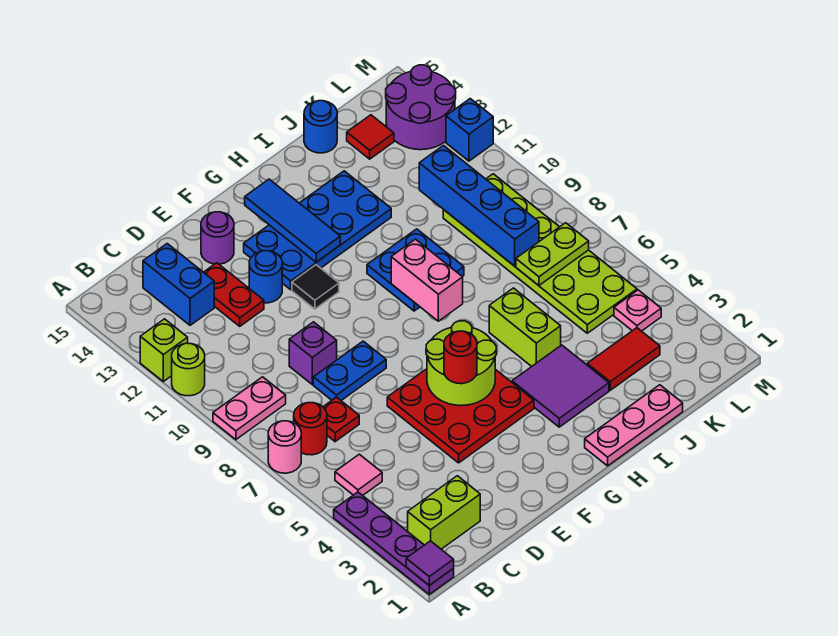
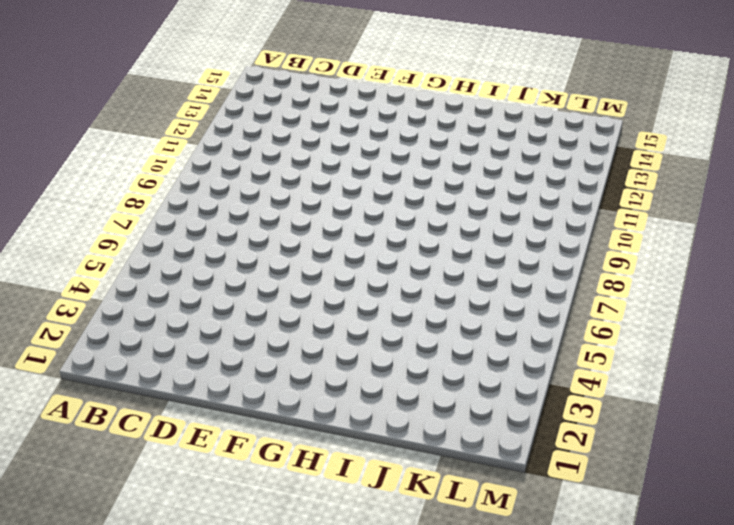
none -> purple plate A1:A4 level 1
none -> pink round brick A7 level 1
none -> pink plate A9:B9 level 1
none -> lime round brick A11 level 1

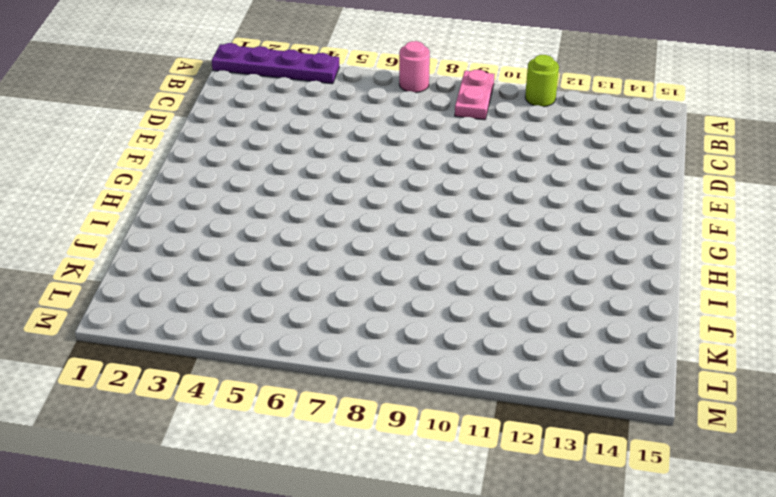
none -> lime brick A12 level 1
none -> lime brick B2:C2 level 1
none -> pink tile B5 level 1
none -> red round brick B7 level 1

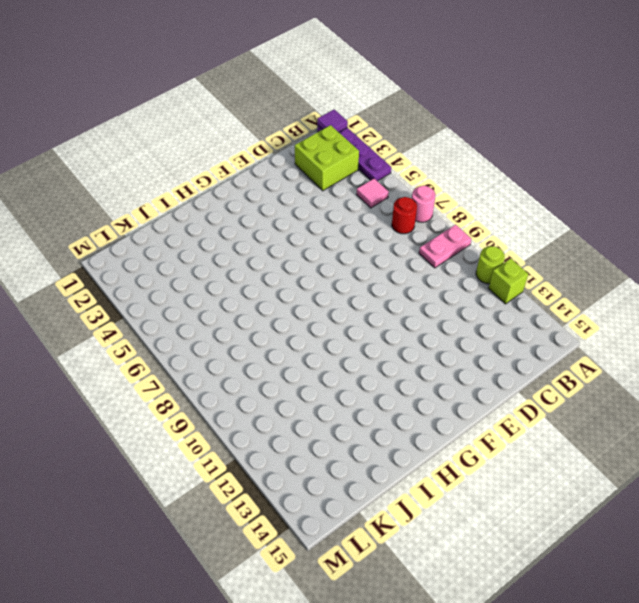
lime brick B2:C3 level 1 -> lime brick B2:C2 level 1
none -> red plate C7 level 1
none -> blue brick C13:C14 level 1
none -> blue plate D8:E8 level 1
none -> purple brick D9 level 1

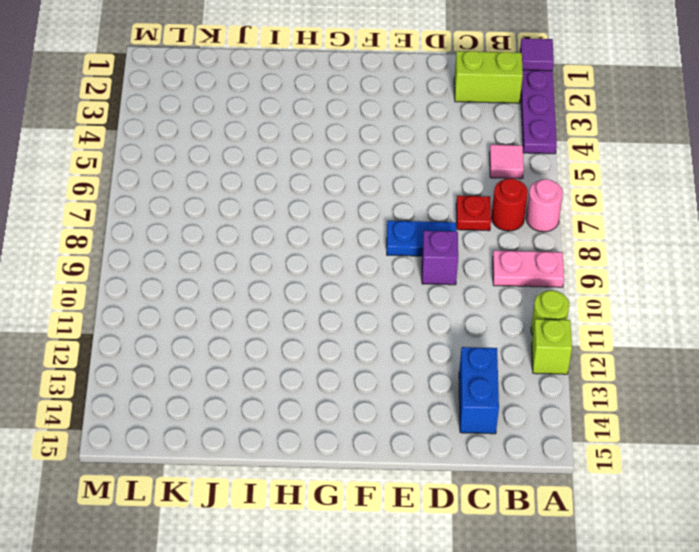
none -> red plate D12:D13 level 1
none -> red plate E4:G6 level 1
none -> blue round brick E12 level 1
none -> purple round brick E14 level 1

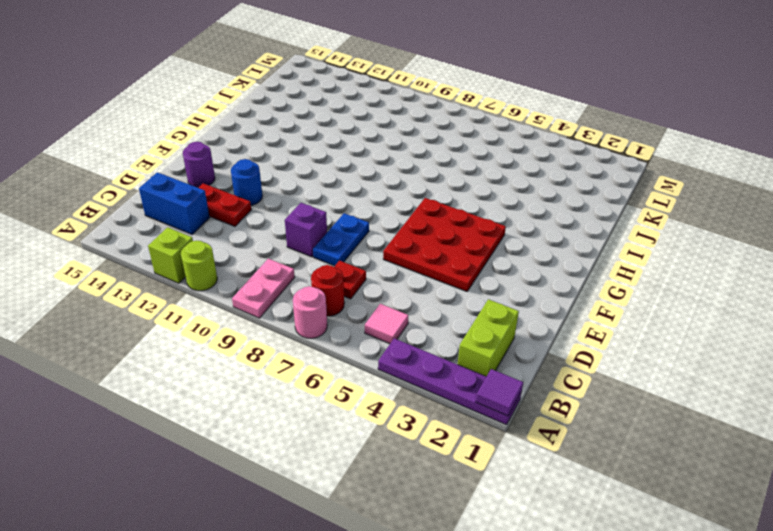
none -> black tile F11 level 1
none -> blue plate F12:I13 level 1
none -> pink plate H1:J1 level 1
none -> purple tile H3:I4 level 1

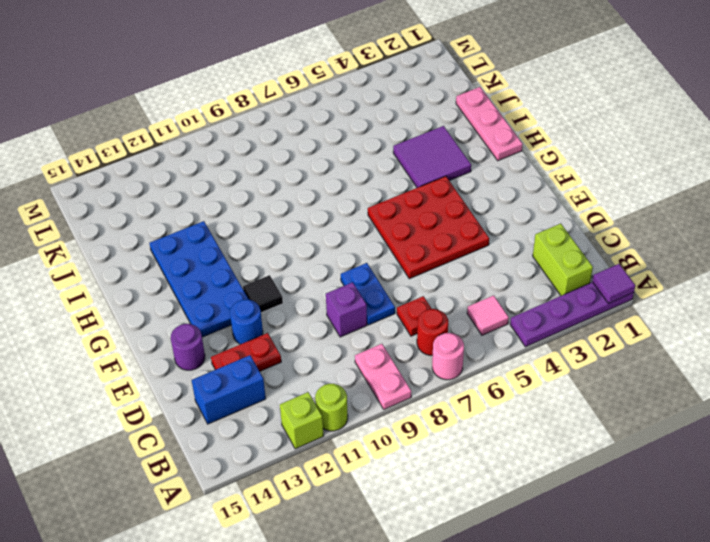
none -> blue plate H9:I10 level 1
none -> lime brick I5:I6 level 1
none -> red tile J3:K3 level 1
none -> blue round brick J15 level 1

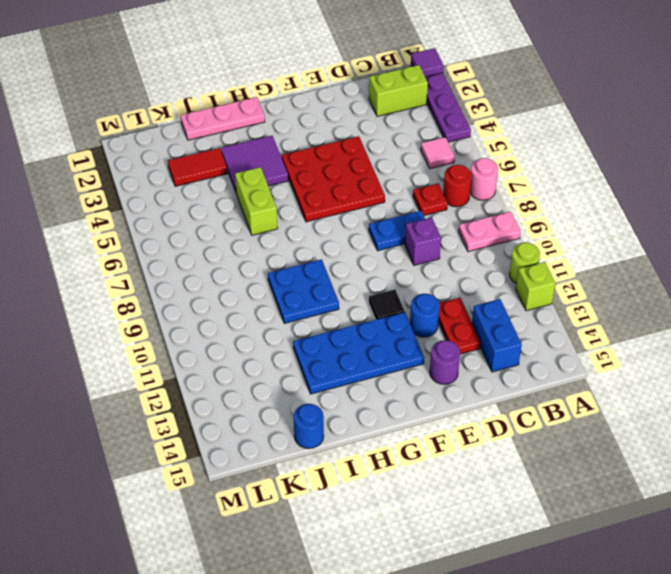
none -> lime plate K5:L10 level 1
none -> red tile K14 level 1
none -> pink plate L4 level 1
none -> purple round brick L13:M14 level 1

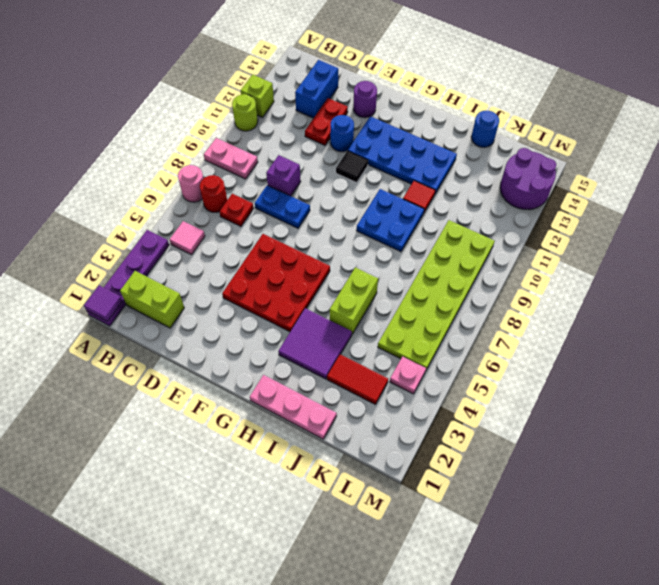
red tile I11 level 1 -> red tile K14 level 1
none -> blue brick M12 level 1
none -> lime round brick F5:G6 level 2
none -> blue tile G12:G14 level 2
none -> pink brick H8:H9 level 2

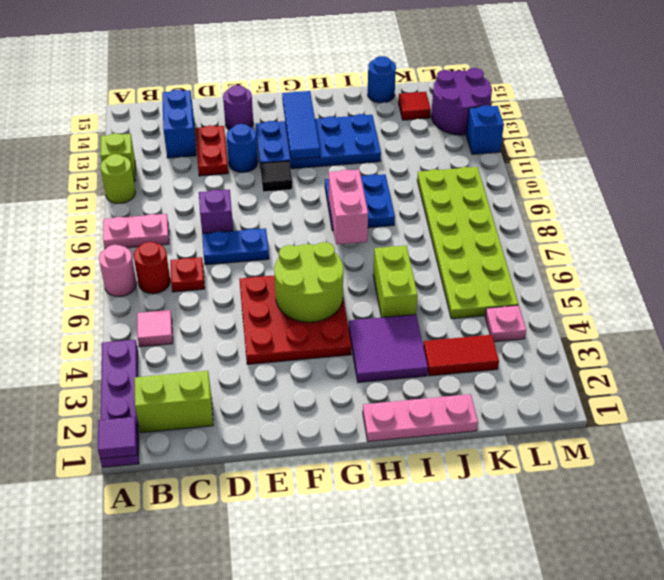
none -> lime plate K7:L7 level 2
none -> blue brick K8:K11 level 2
none -> red round brick F5 level 3

